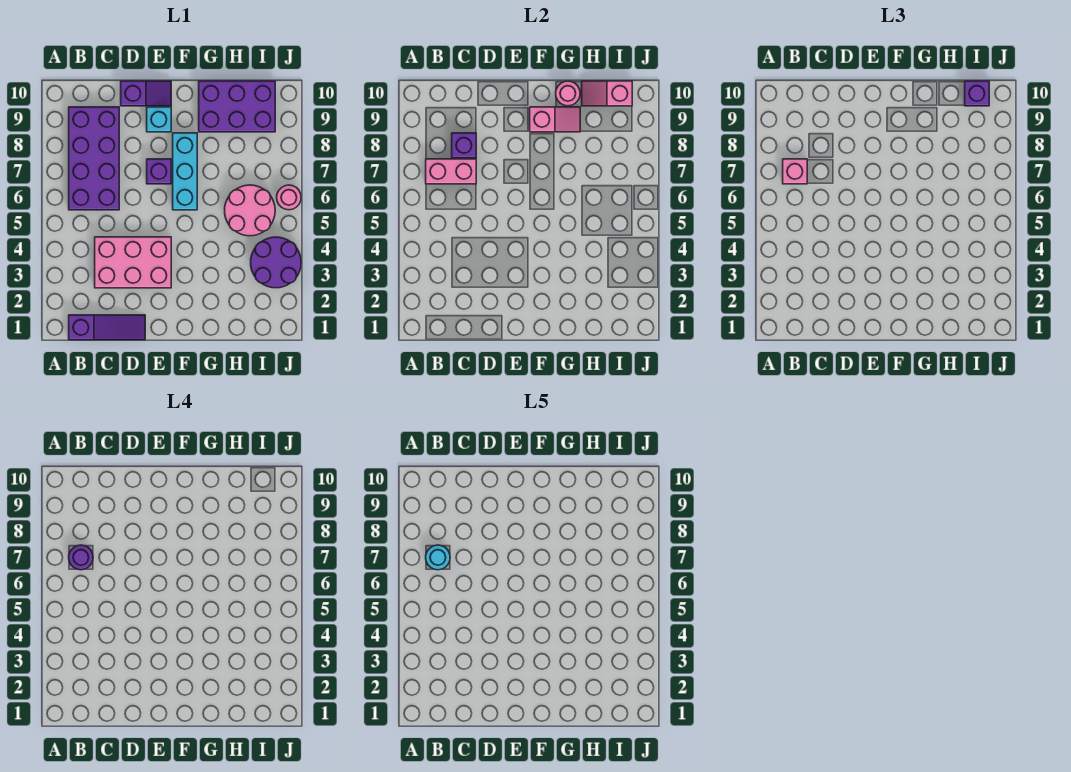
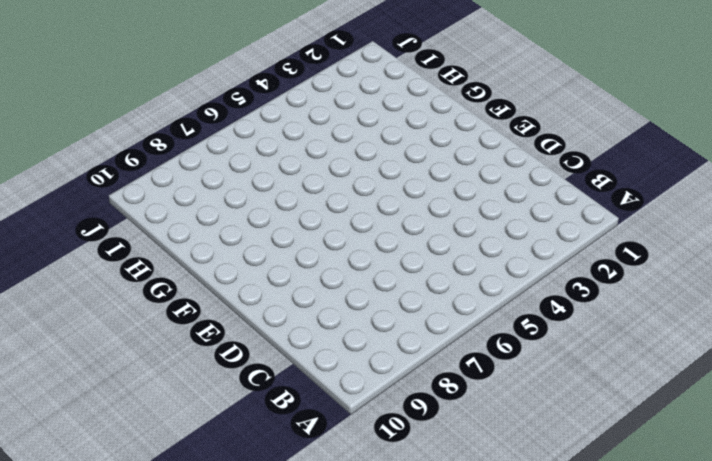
none -> purple slope B1:D1 level 1 top B
none -> purple brick B6:C9 level 1
none -> pink brick C3:E4 level 1

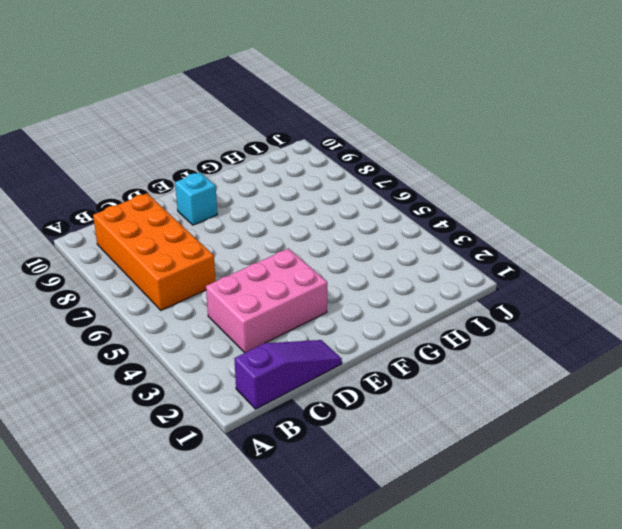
orange brick B6:C9 level 1 -> purple brick B6:C9 level 1
none -> purple slope D10:E10 level 1 top D
none -> purple brick E7 level 1
none -> cyan brick F6:F8 level 1

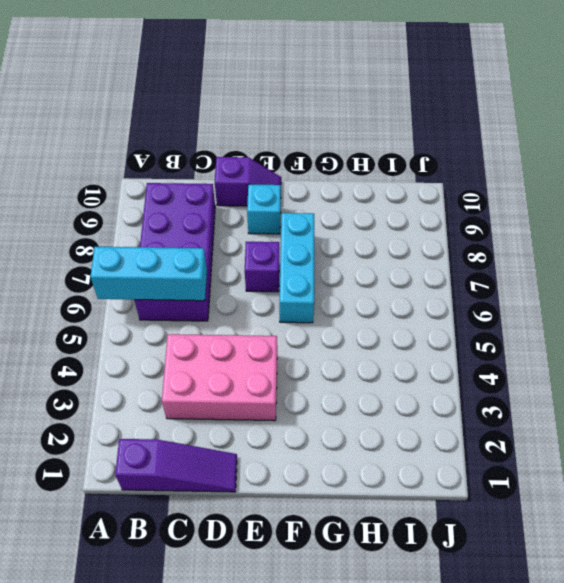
cyan brick A6:C6 level 2 -> none
none -> purple brick G9:I10 level 1
none -> pink round brick H5:I6 level 1
none -> purple round brick I3:J4 level 1

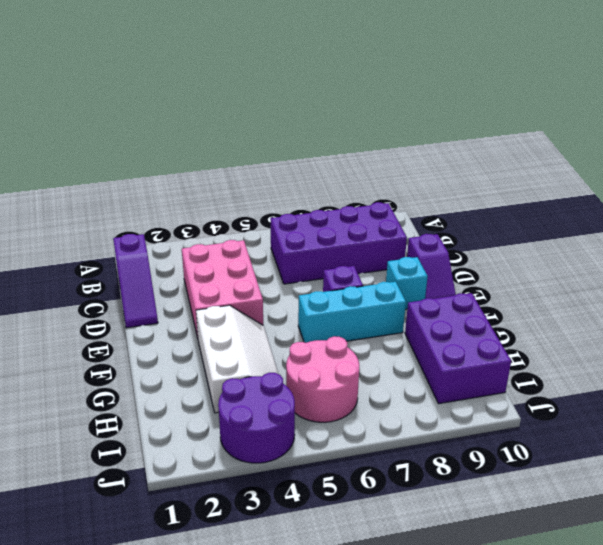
white slope F3:H4 level 1 top 3 -> none
none -> pink round brick J6 level 1
none -> pink brick B7:C7 level 2
none -> purple brick C8 level 2

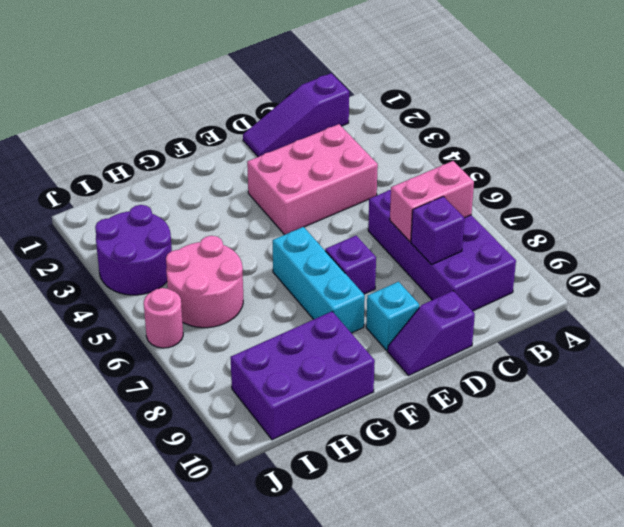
none -> pink slope F9:G9 level 2 top F
none -> pink round brick G10 level 2
none -> pink slope H10:I10 level 2 top I

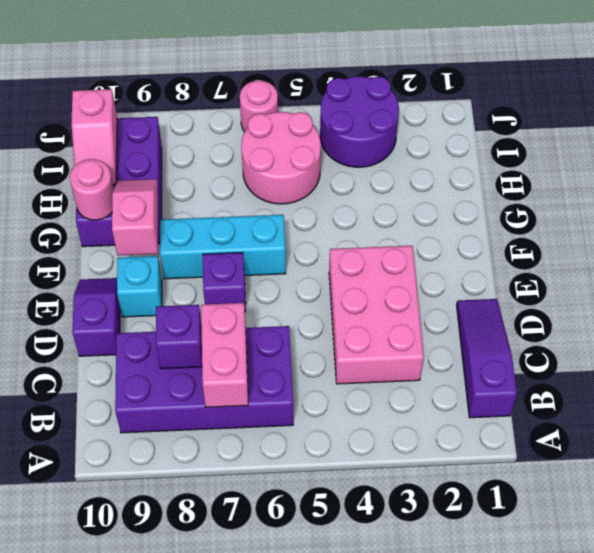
none -> pink brick B7 level 3
none -> purple brick I10 level 3
none -> purple round brick B7 level 4

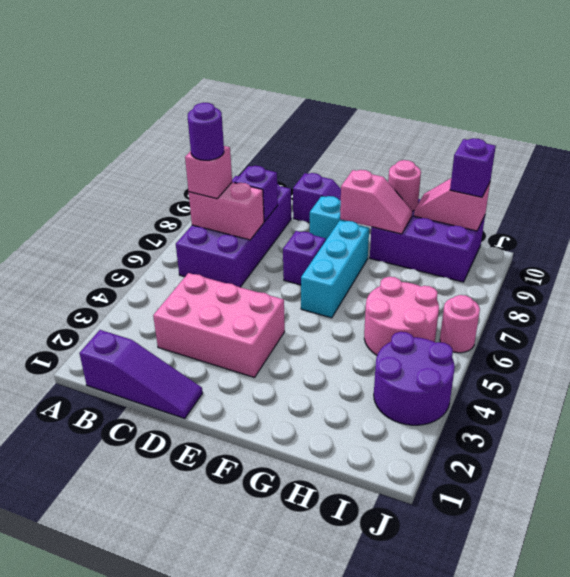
none -> cyan round brick B7 level 5

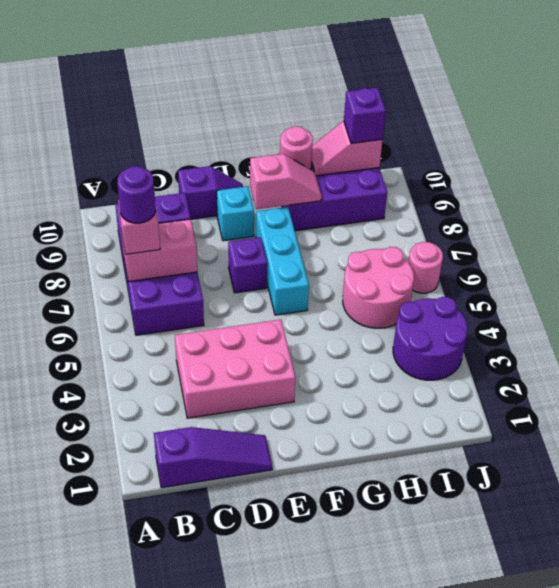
none -> cyan round brick B7 level 5

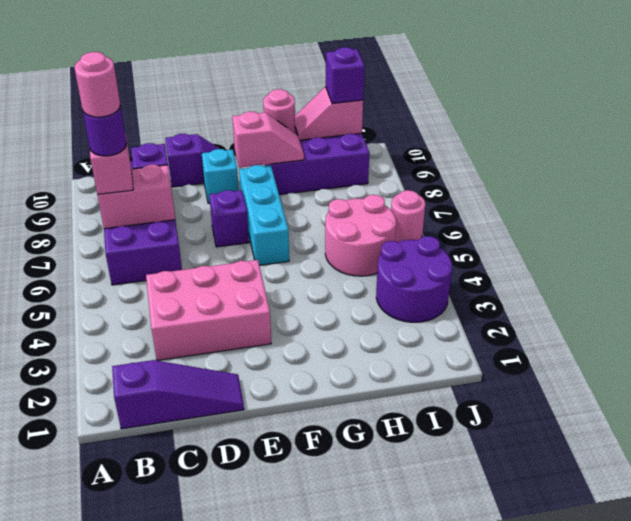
pink round brick B7 level 5 -> cyan round brick B7 level 5

